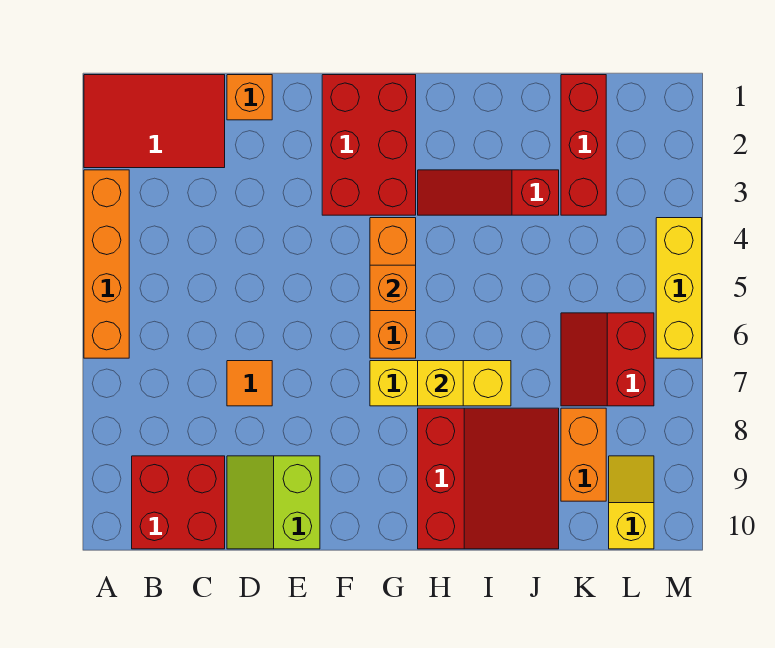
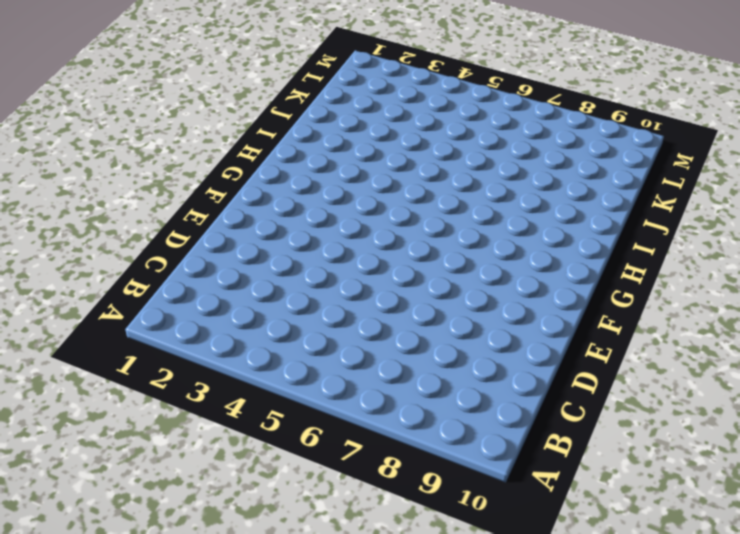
none -> red tile A1:C2 level 1
none -> orange brick A3:A6 level 1
none -> red brick B9:C10 level 1

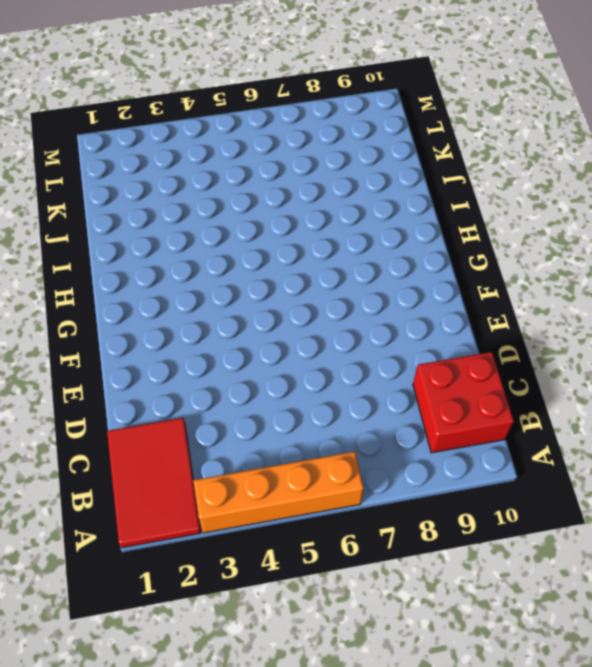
none -> orange brick D1 level 1
none -> orange tile D7 level 1
none -> lime slope D9:E10 level 1 top E

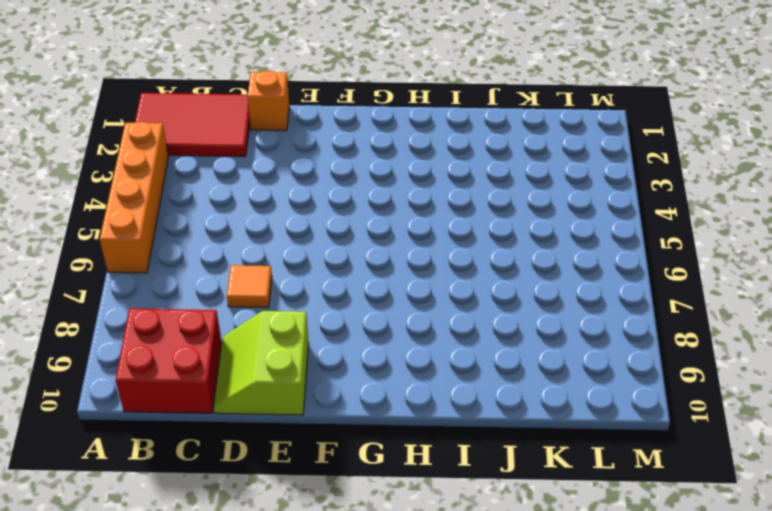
none -> red brick F1:G3 level 1
none -> orange brick G4:G6 level 1
none -> yellow brick G7:I7 level 1

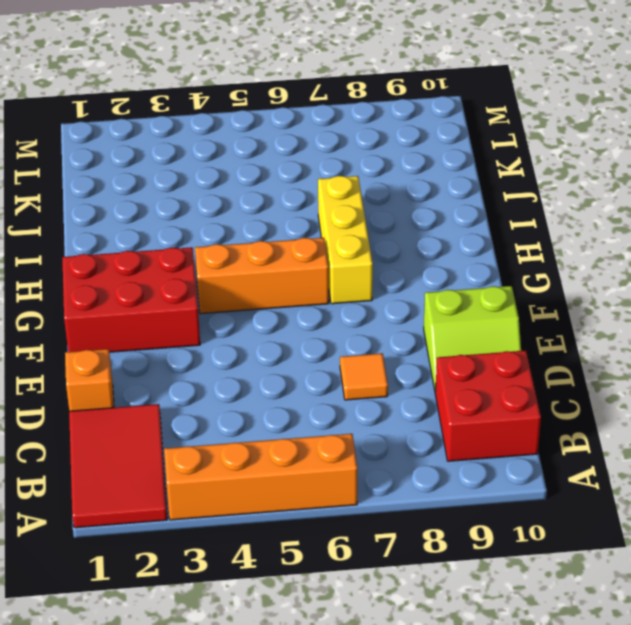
none -> red slope H3:J3 level 1 top J
none -> red slope H8:J10 level 1 top H
none -> red brick K1:K3 level 1

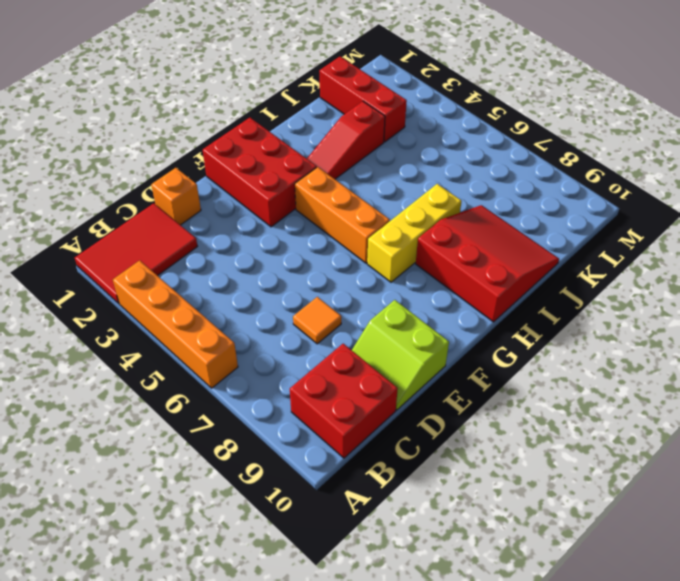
none -> red slope K6:L7 level 1 top L
none -> orange brick K8:K9 level 1
none -> yellow slope L9:L10 level 1 top 10

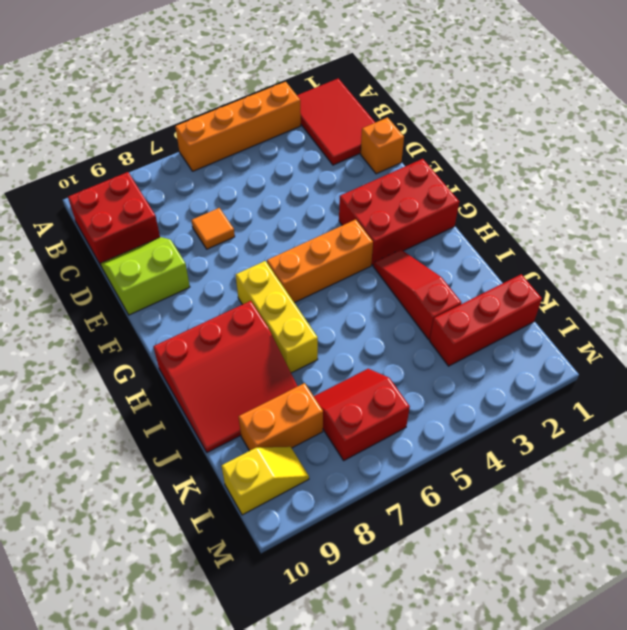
none -> yellow brick M4:M6 level 1
none -> orange brick G5 level 2
none -> yellow brick H7 level 2

